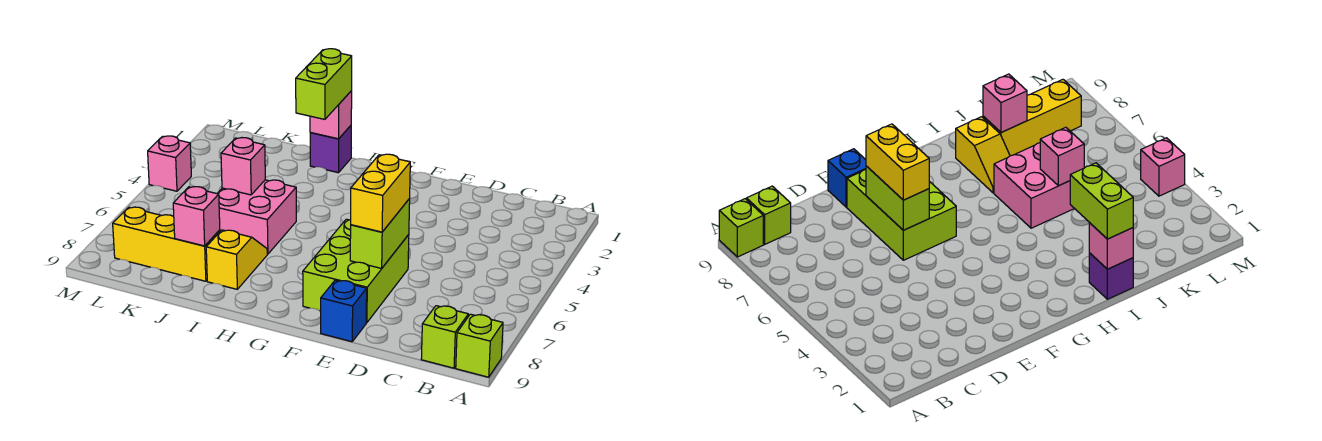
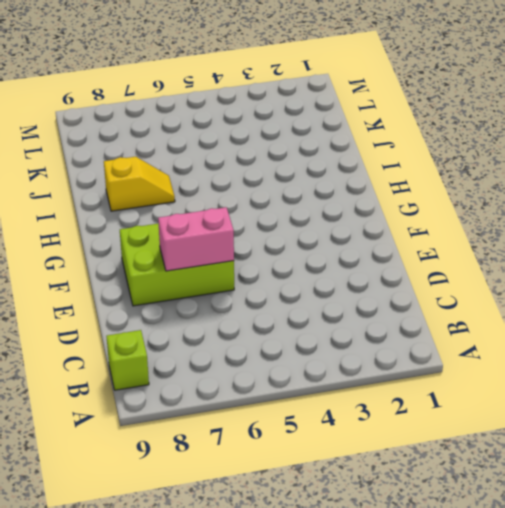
pink brick E6:E7 level 2 -> lime brick E6:E7 level 2
none -> lime brick A9 level 1
none -> blue brick E9 level 1
none -> purple brick I1 level 1

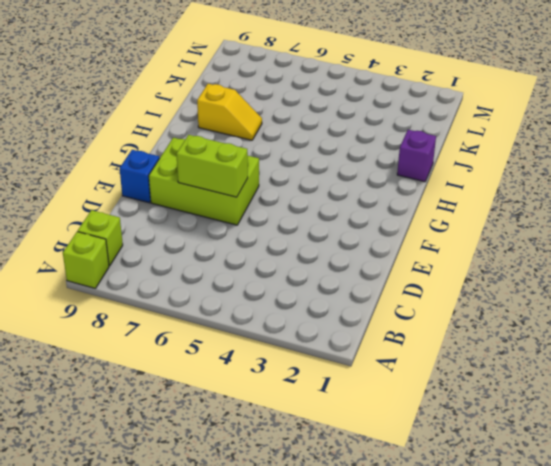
none -> pink brick I5:J6 level 1
none -> yellow brick J8:L8 level 1
none -> pink brick M4 level 1

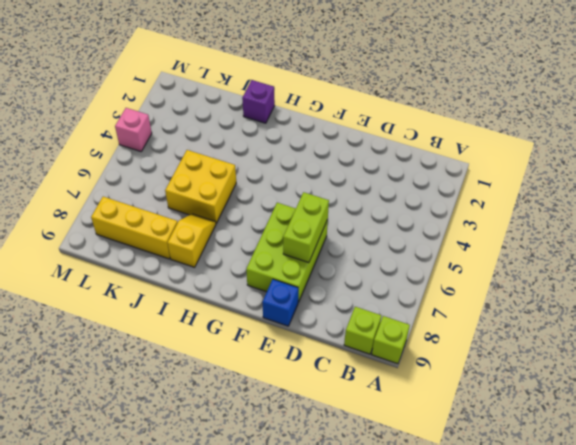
yellow brick I5:J6 level 1 -> pink brick I5:J6 level 1
none -> pink brick I1 level 2
none -> pink brick J5 level 2
none -> pink brick J8 level 2

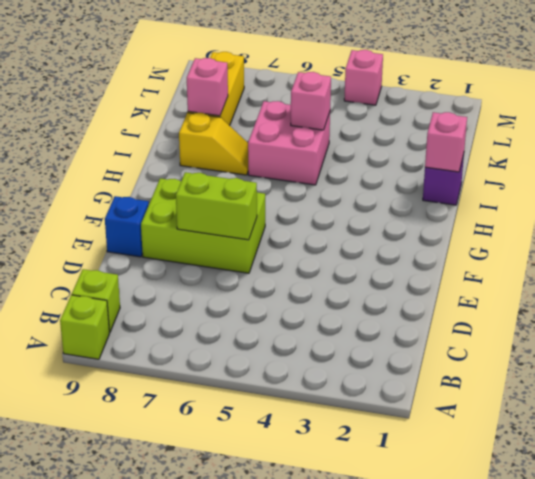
none -> yellow brick E6:E7 level 3
none -> lime brick I1:I2 level 3

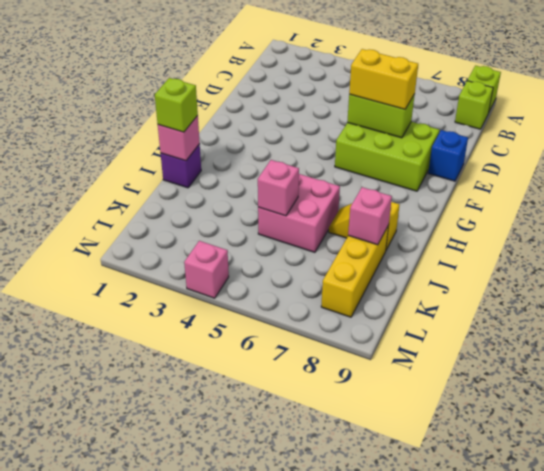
lime brick I1 level 3 -> lime brick I1:I2 level 3

